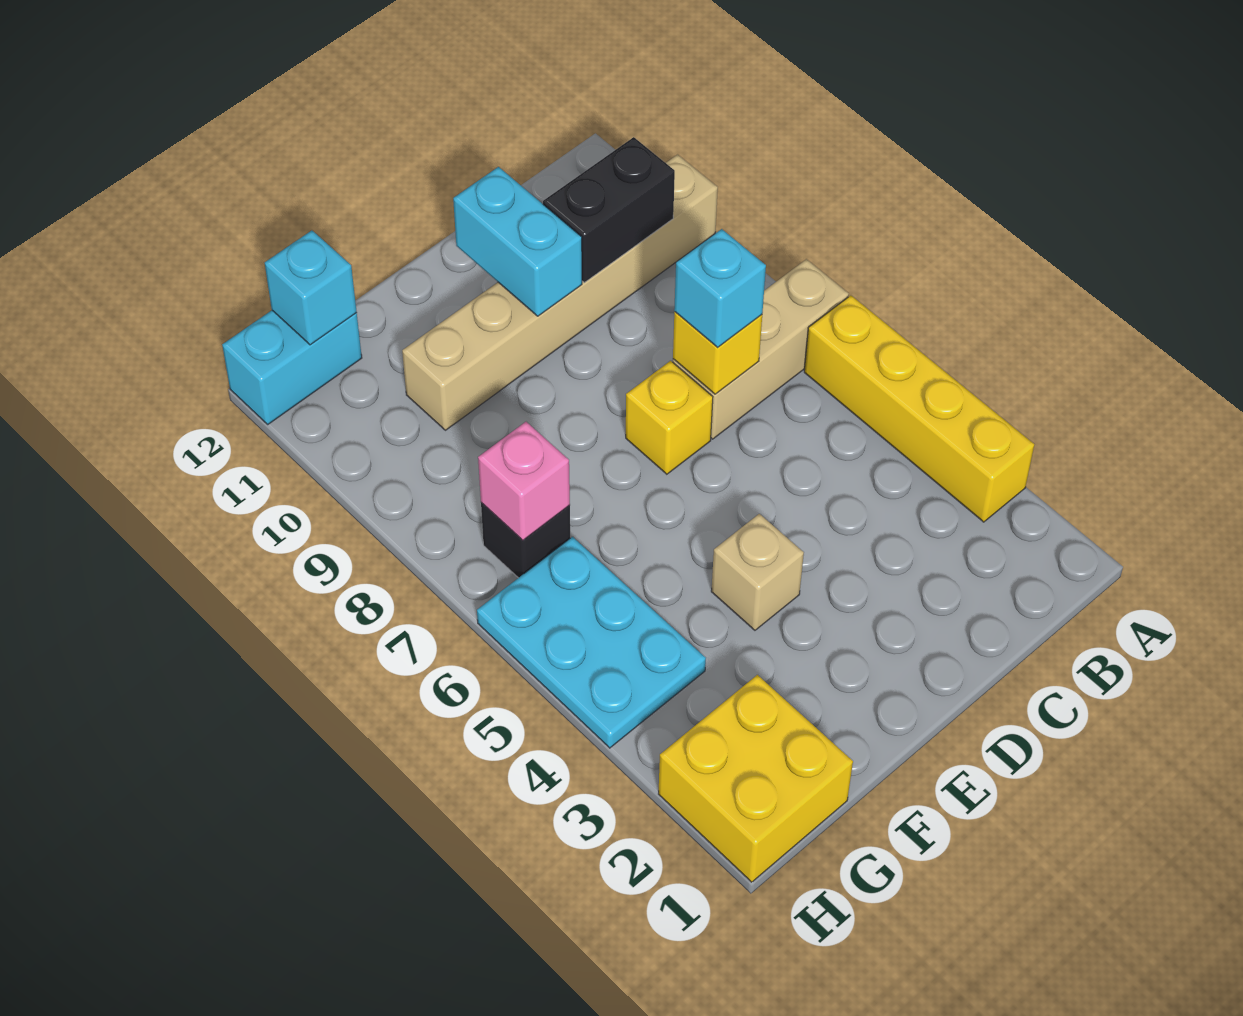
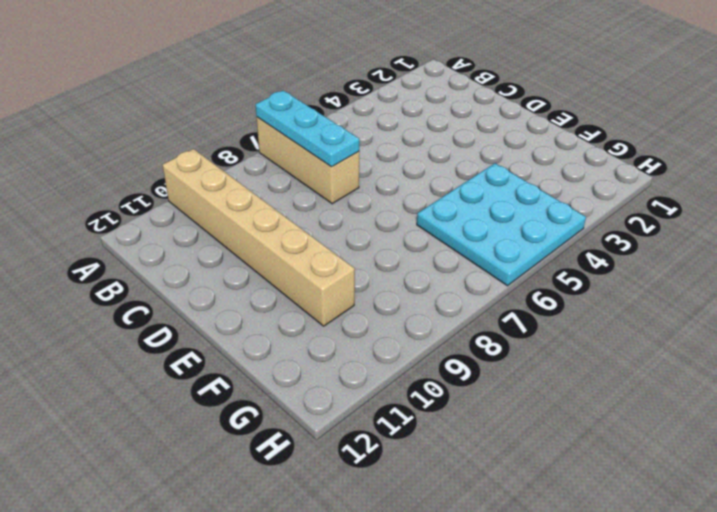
cyan plate A7:C7 level 2 -> yellow brick C7 level 2
cyan plate F4:H6 level 1 -> cyan plate G4:H6 level 1
none -> yellow brick A3:A6 level 1
none -> yellow brick D7 level 1
none -> tan brick E4 level 1

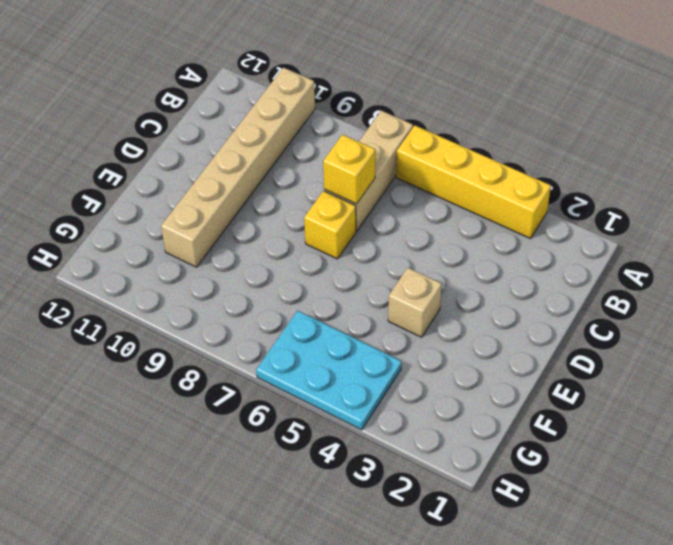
none -> yellow brick G1:H2 level 1
none -> black brick G7 level 1
none -> cyan brick G12:H12 level 1

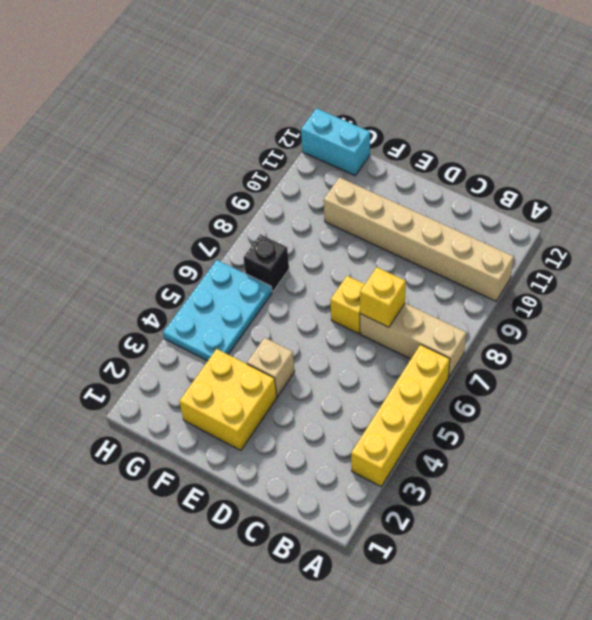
yellow brick E2:F3 level 1 -> yellow brick G1:H2 level 1
none -> black brick B10:C10 level 2
none -> cyan brick D10:D11 level 2
none -> pink brick G7 level 2

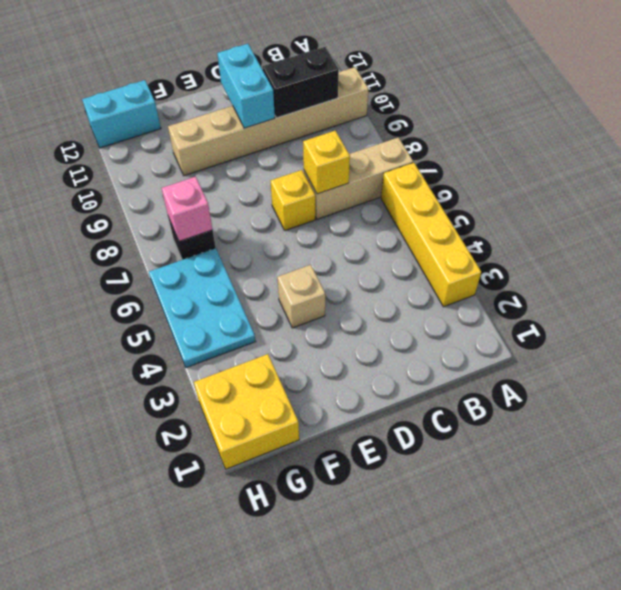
none -> cyan brick G12 level 2
none -> cyan brick C7 level 3

